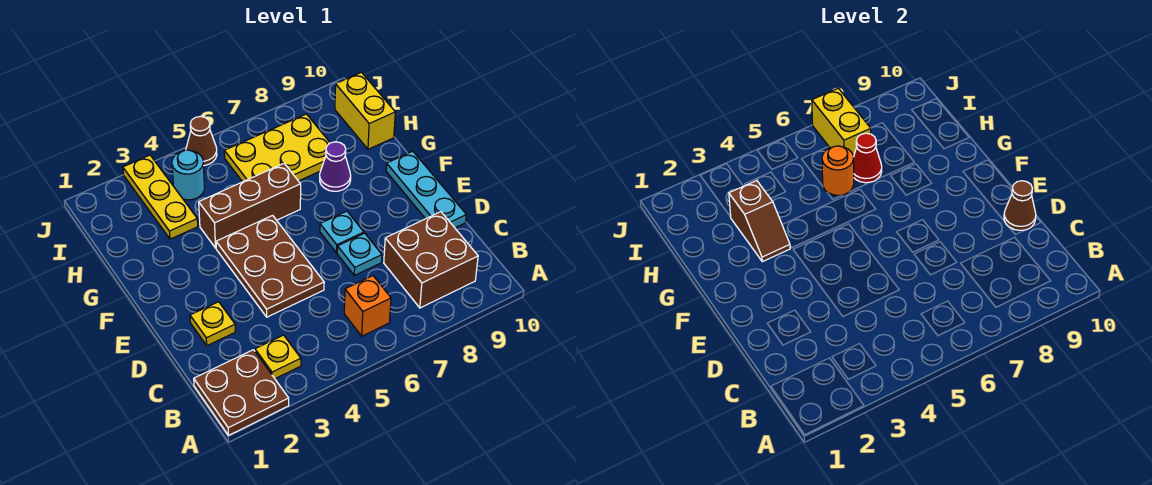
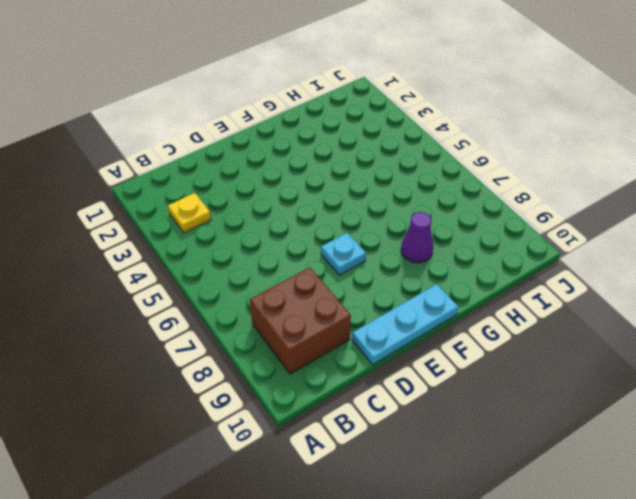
none -> brown plate A1:B2 level 1
none -> orange brick B6 level 1
none -> yellow plate D2 level 1

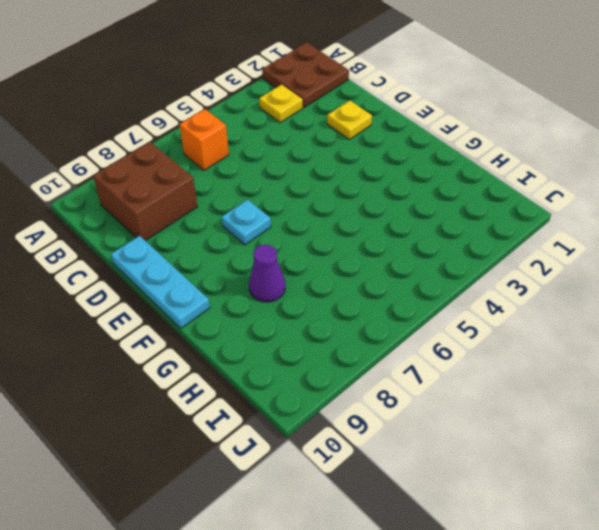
none -> brown plate D4:F5 level 1
none -> cyan plate D7 level 1
none -> brown brick G4:G6 level 1

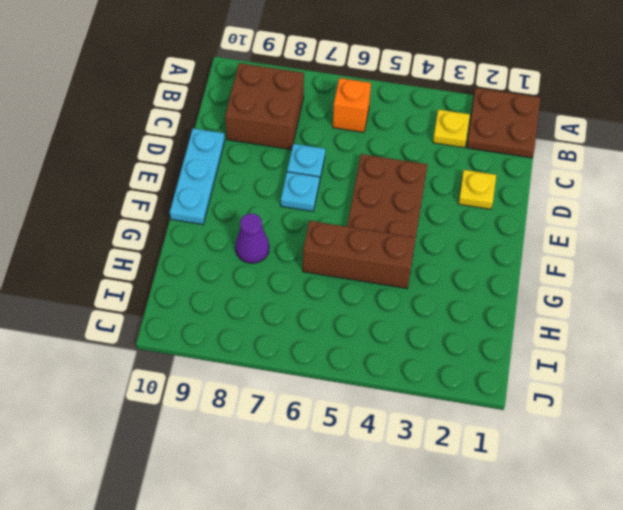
none -> yellow plate H3:J3 level 1
none -> yellow plate H6:I8 level 1
none -> yellow brick H10:I10 level 1

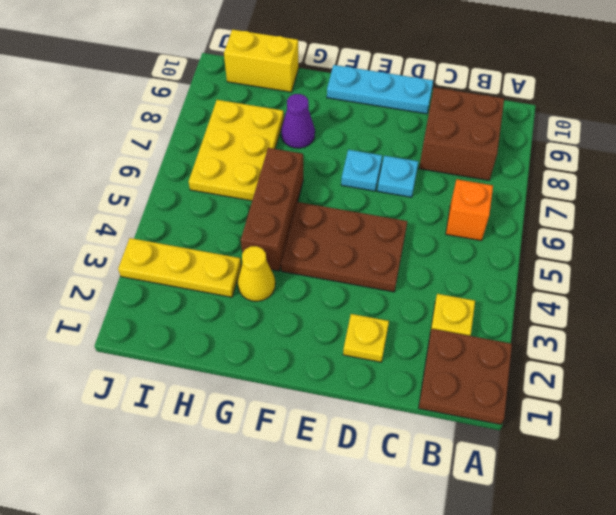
yellow cone G3 level 1 -> none
none -> cyan round brick I4 level 1
none -> brown cone J5 level 1
none -> brown cone D10 level 2

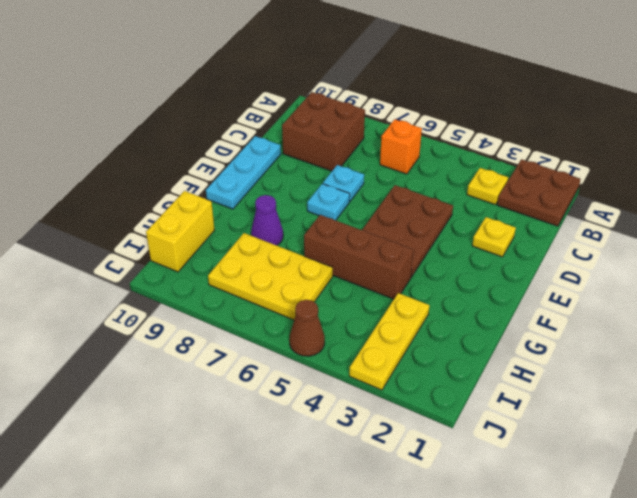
none -> cyan round brick I4 level 1
none -> brown cone D10 level 2
none -> brown slope G3:H3 level 2 top H

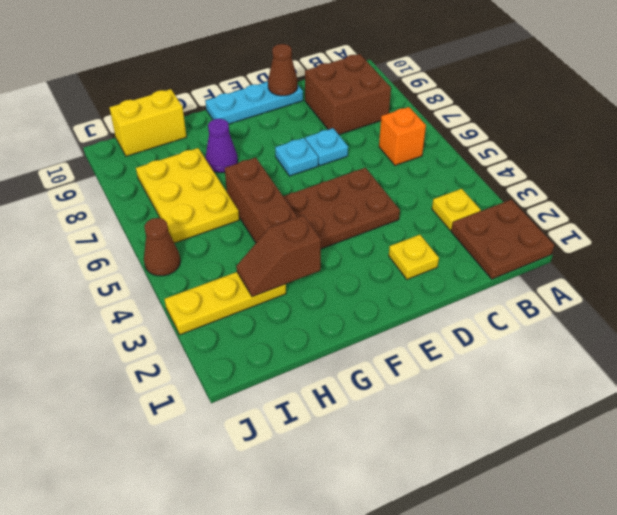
brown slope G3:H3 level 2 top G -> brown slope G3:H3 level 2 top H
none -> cyan round brick I4 level 1
none -> orange round brick H6 level 2
none -> red cone H7 level 2

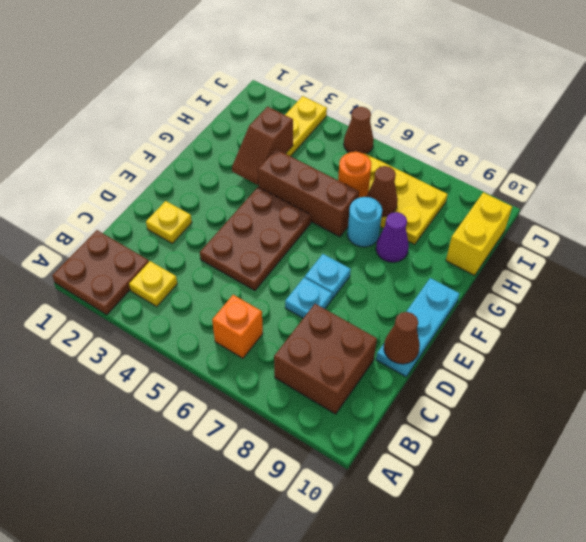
cyan round brick G7 level 1 -> cyan round brick I4 level 1
brown cone H7 level 2 -> red cone H7 level 2
none -> yellow brick I7:J7 level 2

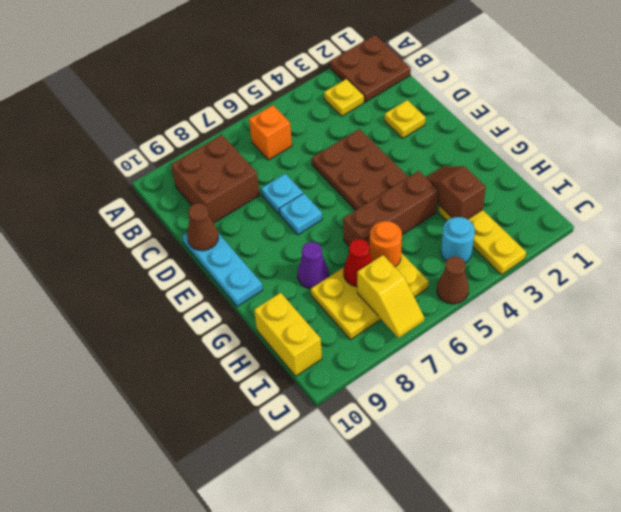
yellow slope I7:J7 level 2 top I -> yellow brick I7:J7 level 2

